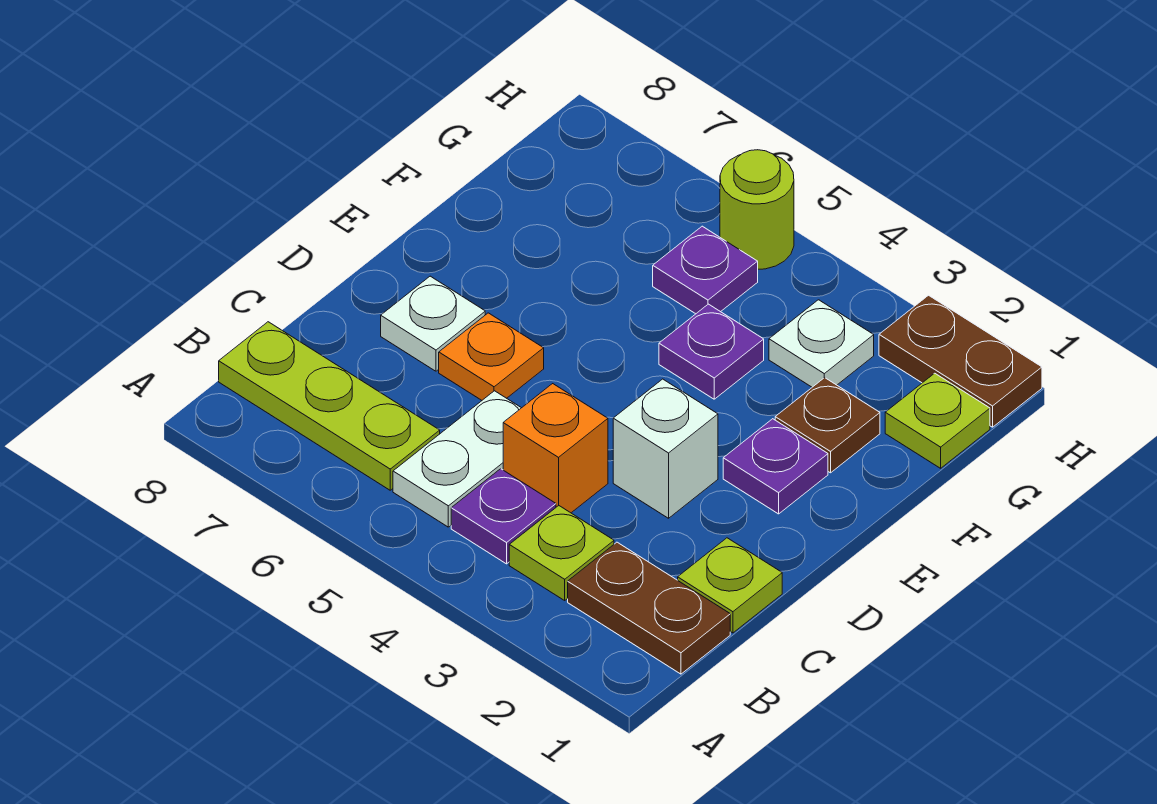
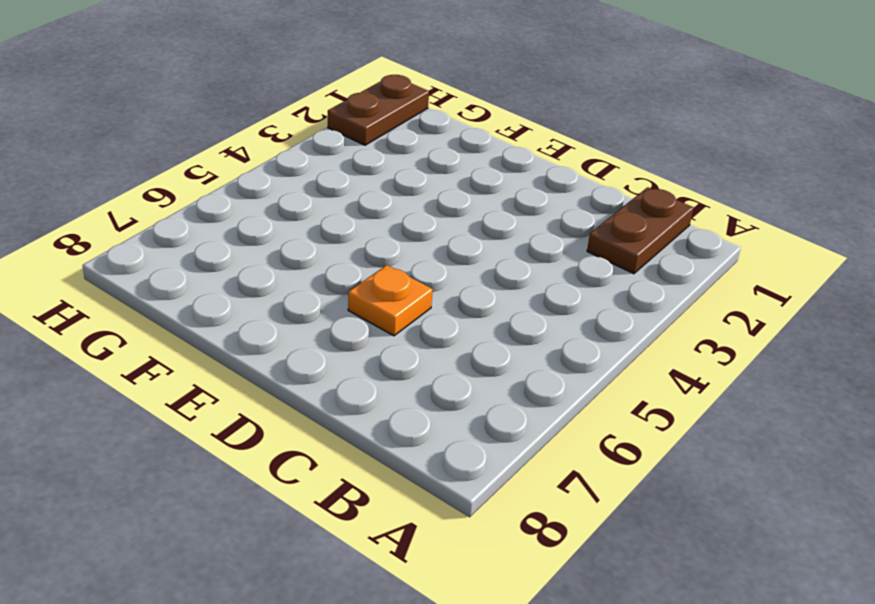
none -> lime plate B3 level 1
none -> purple plate B4 level 1
none -> white plate B5:C5 level 1

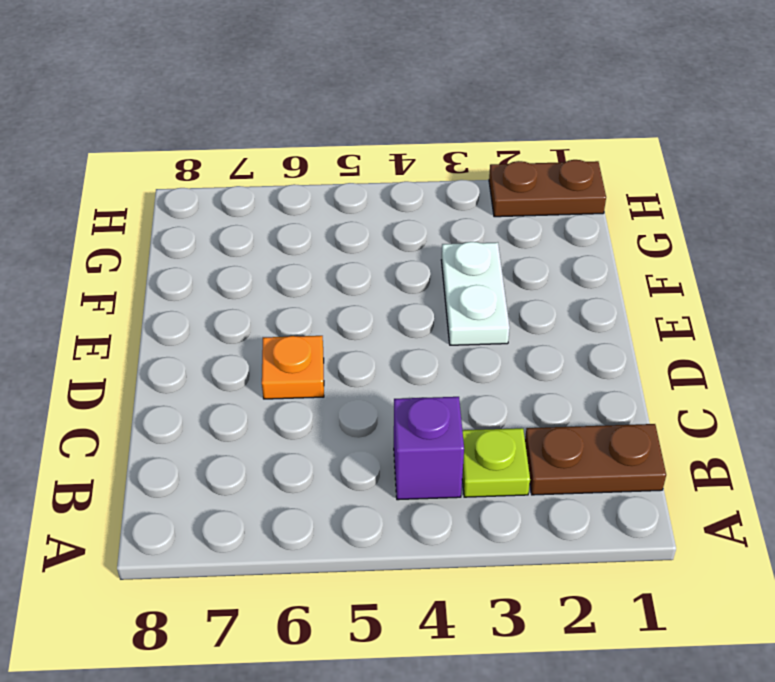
purple brick B4 level 1 -> purple plate B4 level 1
white plate E3:F3 level 1 -> white plate B5:C5 level 1
none -> lime plate B6:B8 level 1
none -> lime plate C1 level 1
none -> orange brick C4 level 1

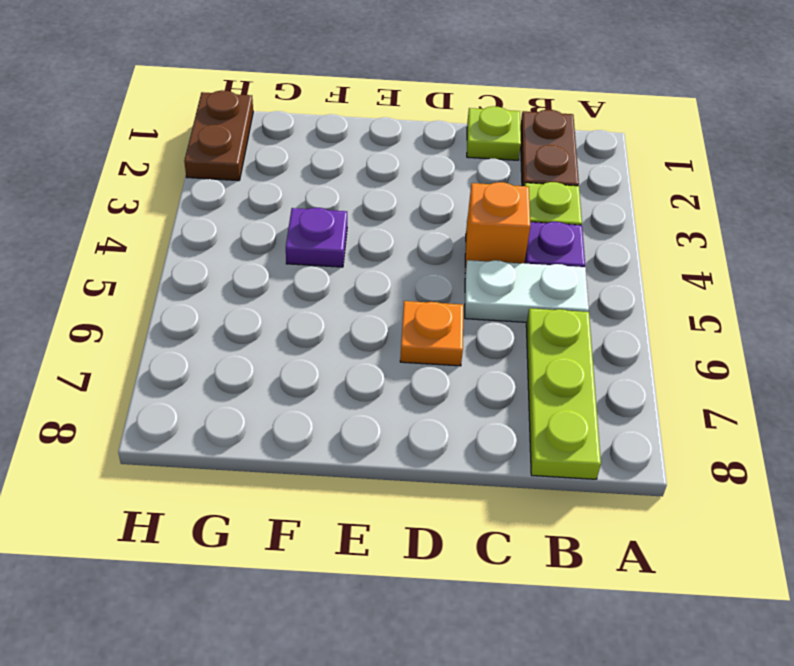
none -> white brick D3 level 1
none -> white plate D7 level 1
none -> purple plate E2 level 1

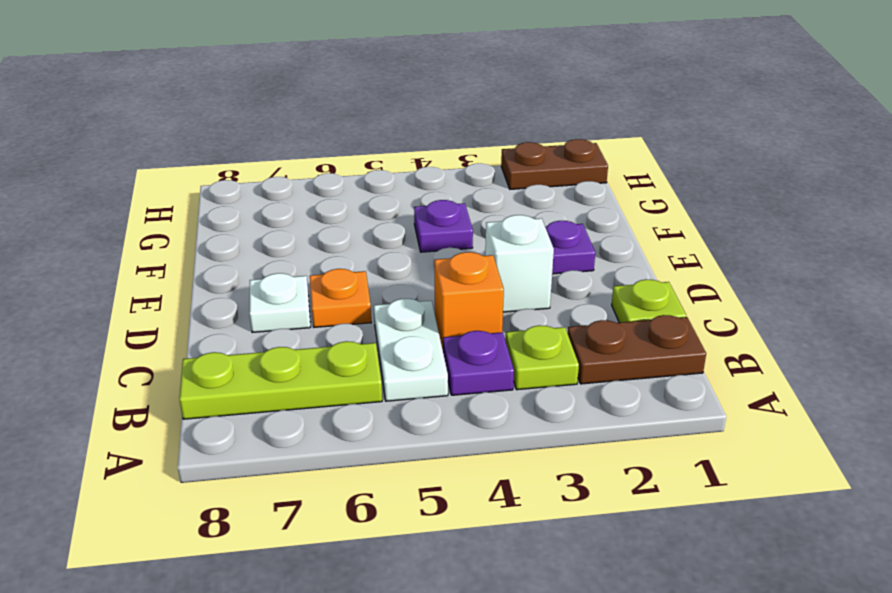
none -> brown plate F2 level 1
none -> lime plate G1 level 1
none -> white plate G3 level 1

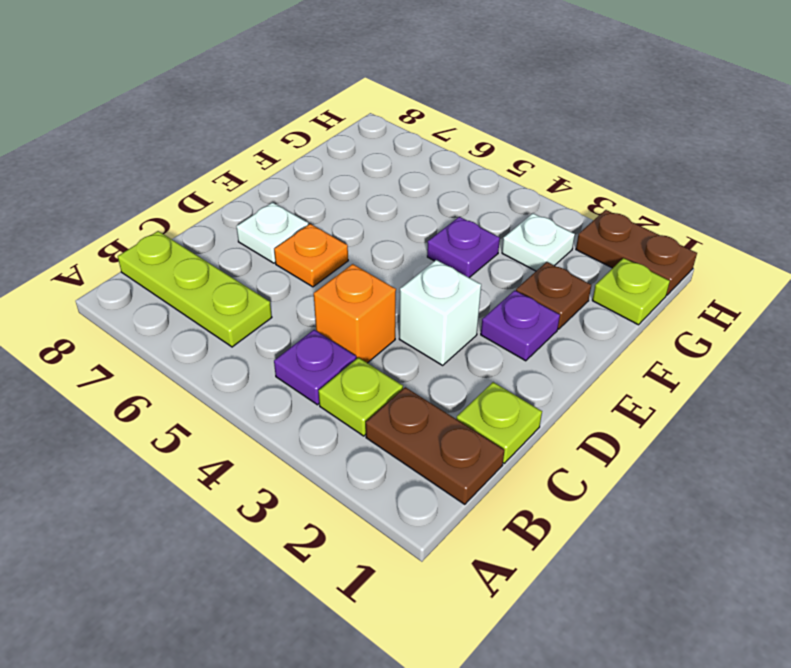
none -> white plate B5:C5 level 1
none -> purple plate G5 level 1
none -> lime round brick H5 level 1

